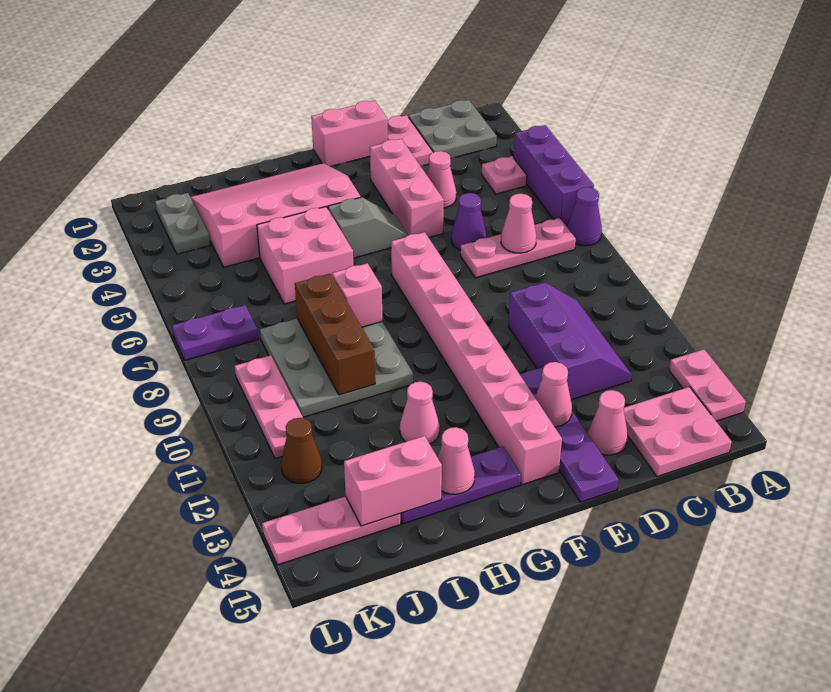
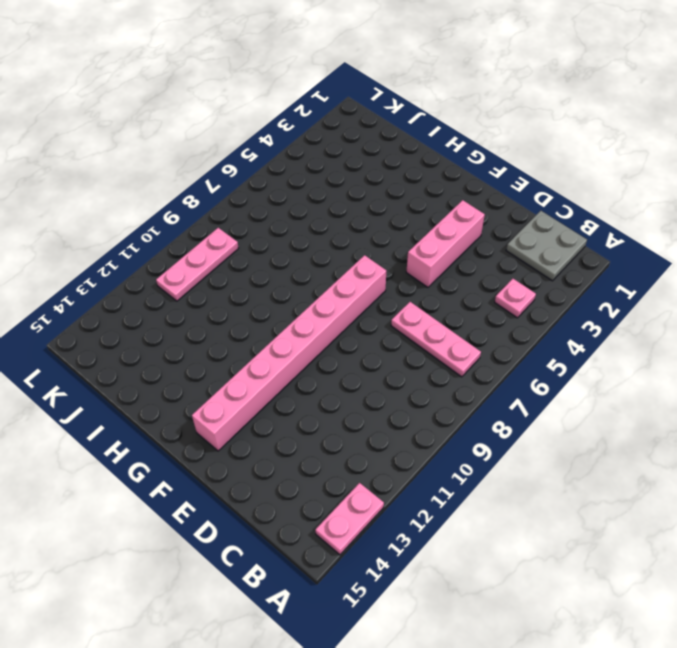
none -> purple brick A4:A6 level 1
none -> purple cone A7 level 1
none -> pink plate B14:C15 level 1
none -> purple slope C10:D12 level 1 top D

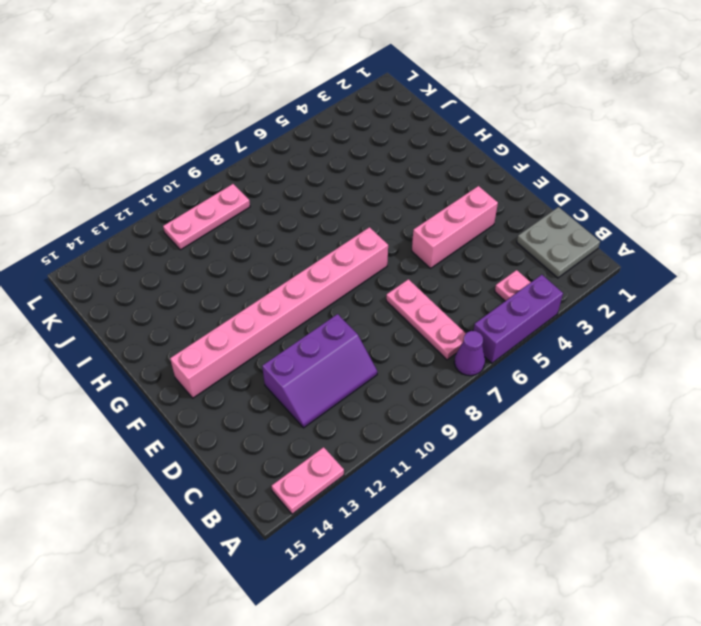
none -> pink plate B14:C15 level 1
none -> pink plate D1:D2 level 1
none -> pink cone D4 level 1
none -> purple cone D6 level 1

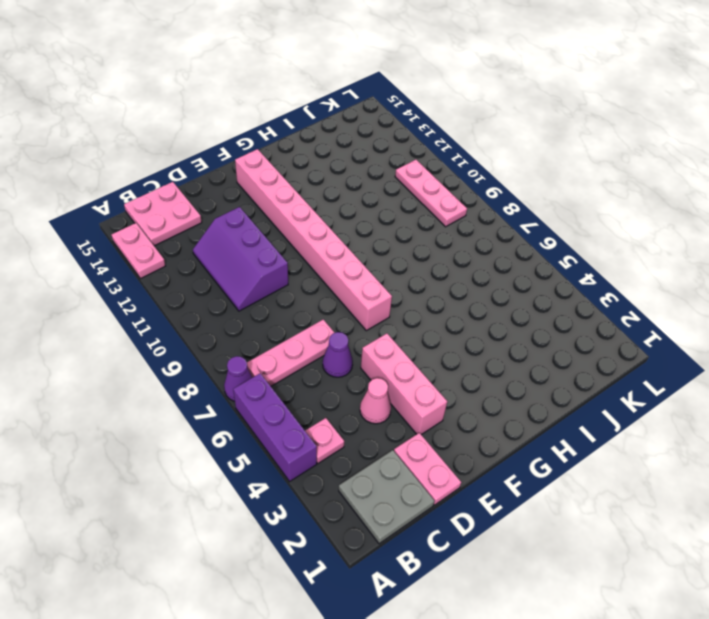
none -> pink cone D14 level 1
none -> pink brick E1:F1 level 1
none -> purple plate E12:E15 level 1
none -> grey slope F5:G5 level 1 top G

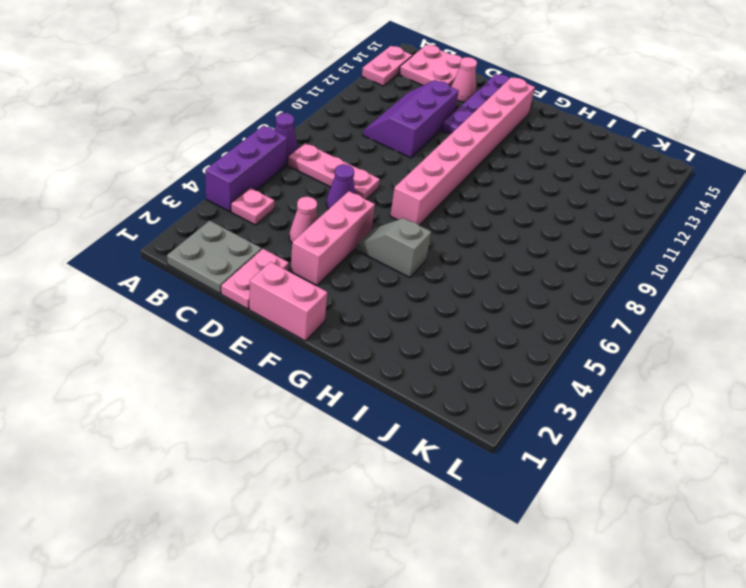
none -> pink slope G2:J4 level 1 top 4
none -> purple plate G14:I14 level 1
none -> pink brick H5:I6 level 1
none -> grey plate H8:J10 level 1

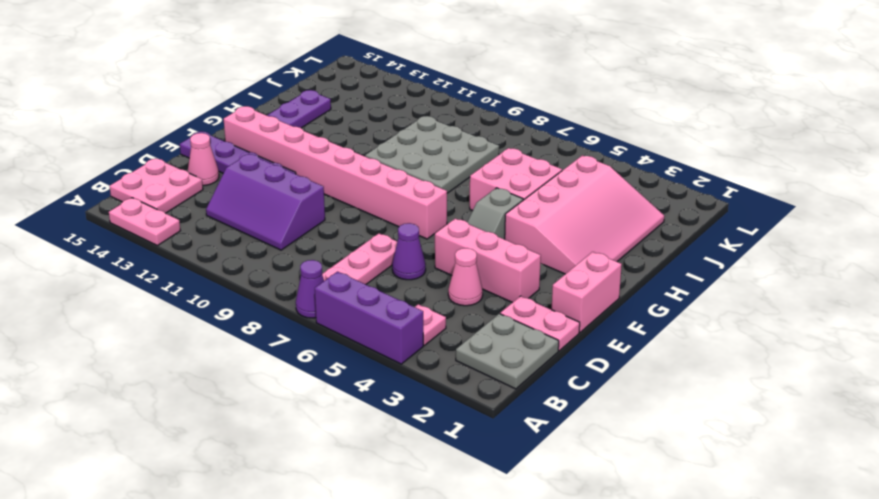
none -> pink cone H12 level 1
none -> pink plate J14:L14 level 1
none -> grey plate K2:K3 level 1
none -> purple plate K7:L7 level 1

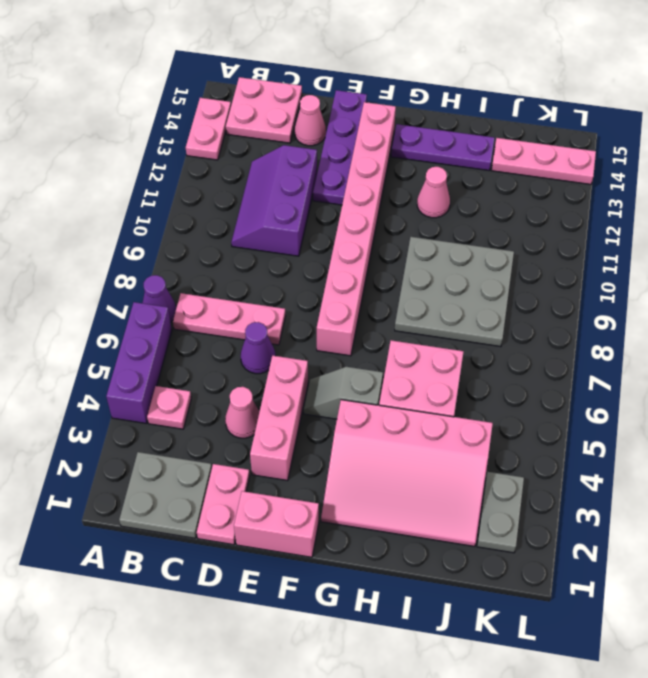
none -> purple plate K7:L7 level 1
none -> pink plate K9:K11 level 1
none -> brown cone K12 level 1
none -> pink cone C7 level 2

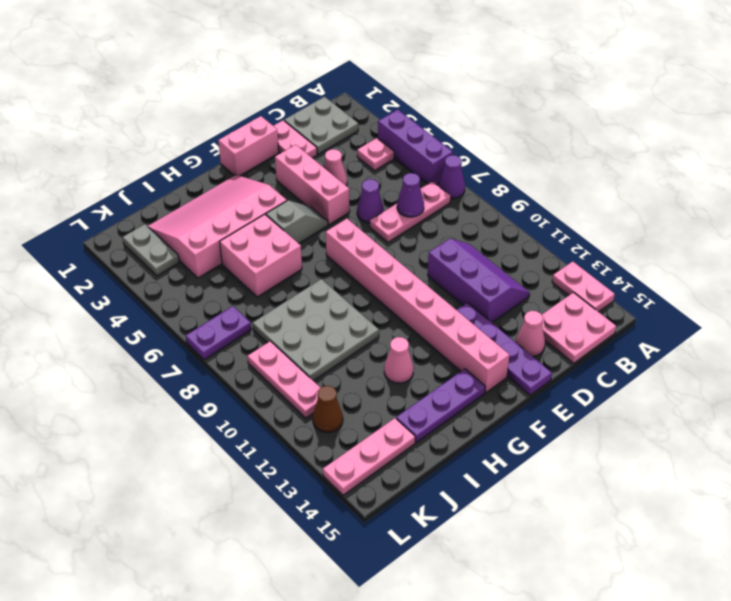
purple cone C7 level 2 -> pink cone C7 level 2
none -> pink cone E13 level 2
none -> pink brick H8 level 2
none -> pink cone H14 level 2
none -> brown brick I8:I10 level 2

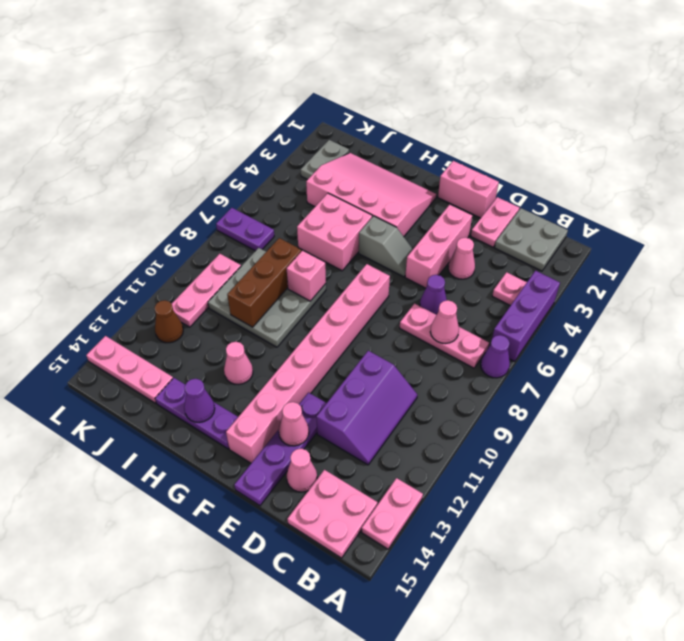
purple cone H14 level 2 -> pink cone H14 level 2
none -> pink brick I14:J14 level 2

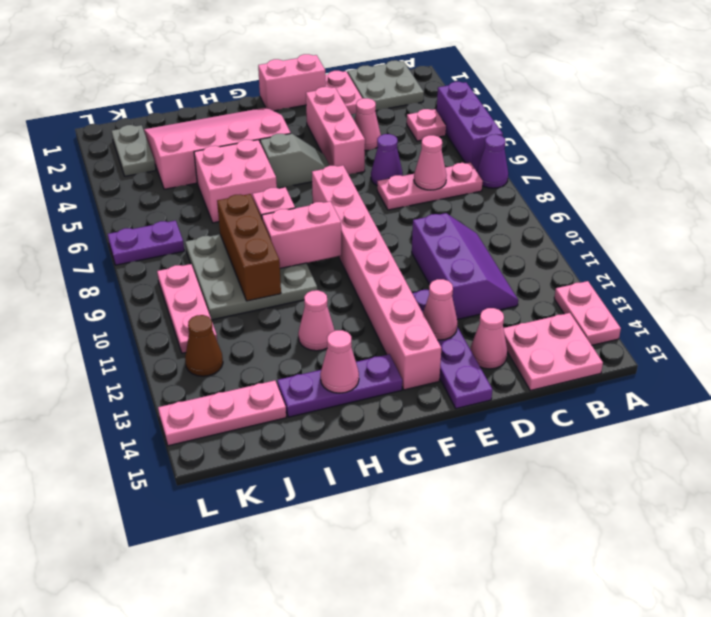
pink brick G9:H9 level 2 -> pink brick I14:J14 level 2

